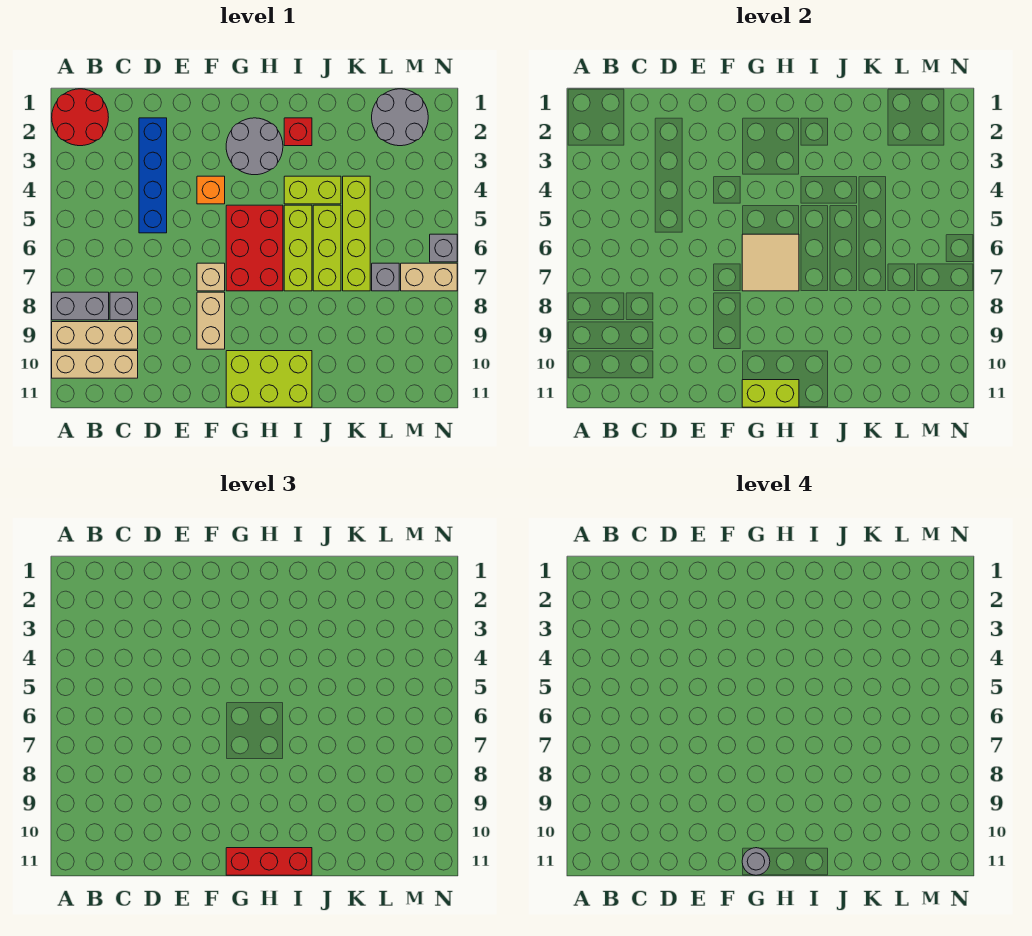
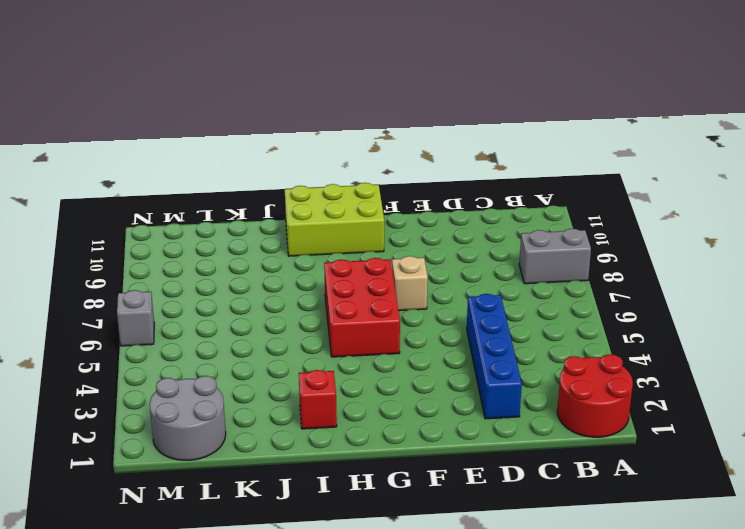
none -> tan brick A9:C9 level 1
none -> tan brick A10:C10 level 1
none -> grey brick C8 level 1

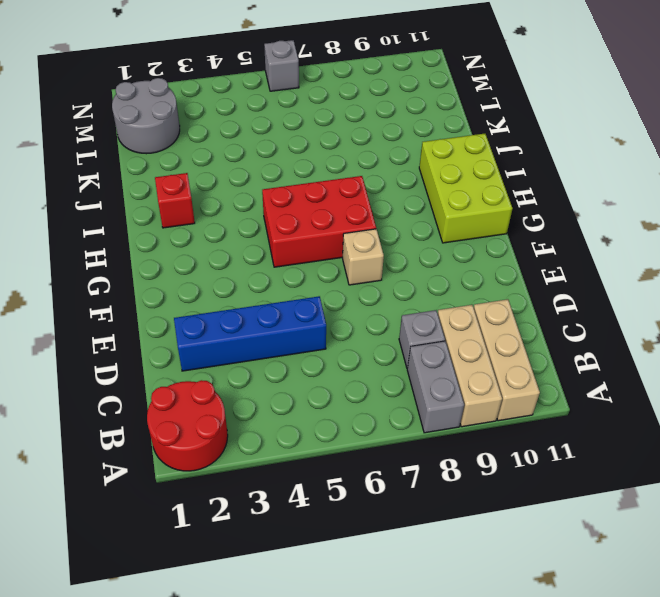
none -> orange brick F4 level 1
none -> tan brick F8:F9 level 1
none -> grey round brick G2:H3 level 1

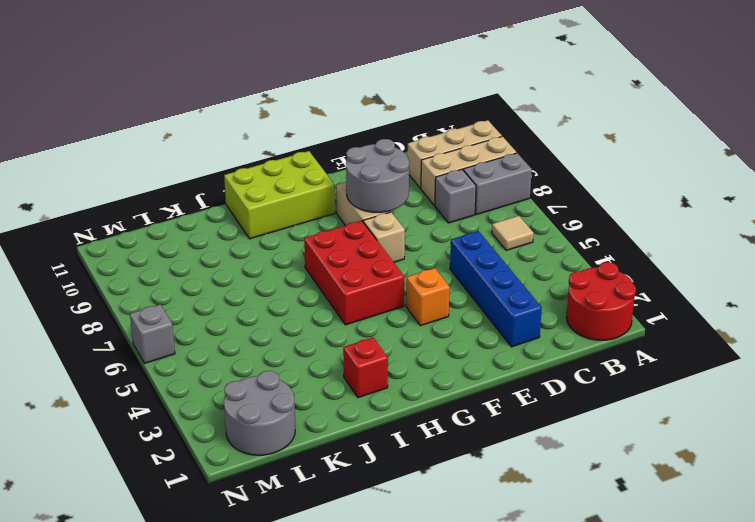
tan tile B6 level 1 -> none
grey round brick E8:F9 level 2 -> grey round brick G2:H3 level 1
none -> lime brick I4:J4 level 1
none -> lime brick I5:I7 level 1
none -> lime brick J5:J7 level 1

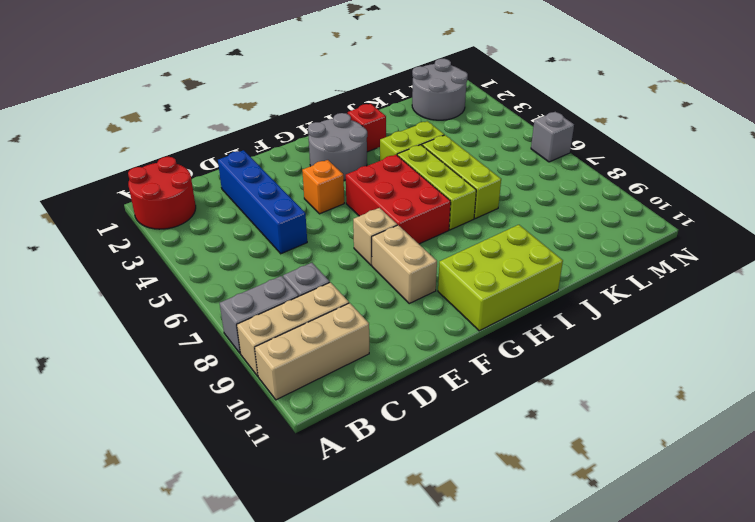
none -> lime brick K4:K7 level 1
none -> grey brick L7 level 1
none -> tan brick M7:N7 level 1

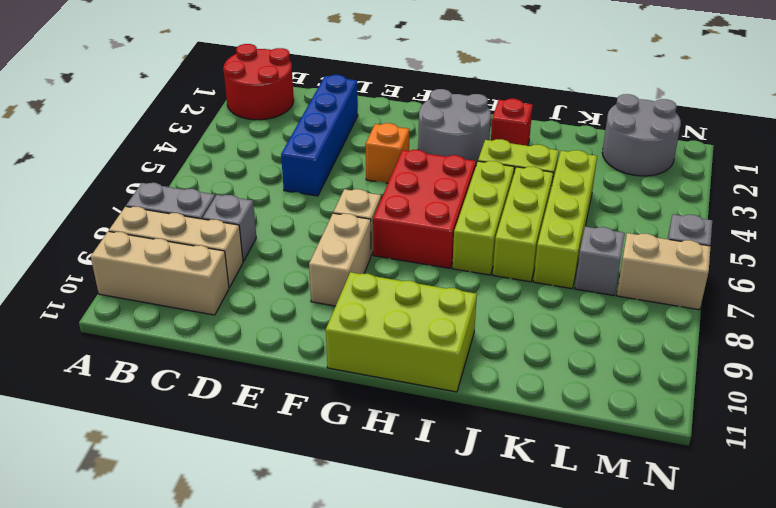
none -> tan tile G6:H7 level 2
none -> lime brick G11:H11 level 2
none -> red brick G11:I11 level 3

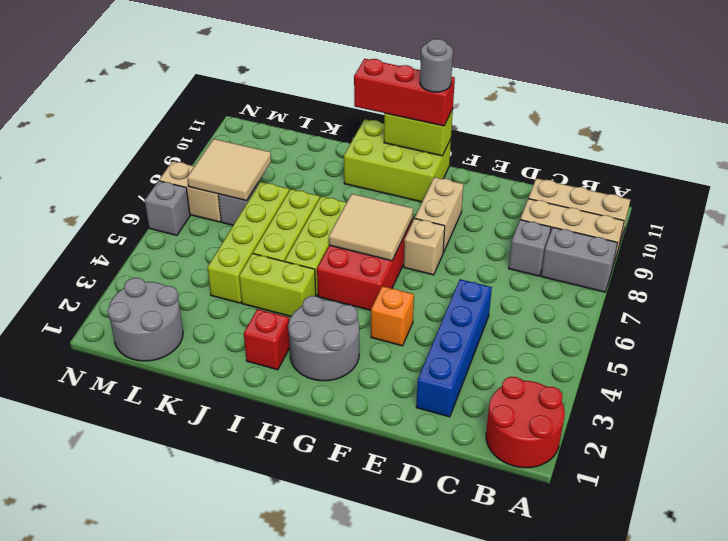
tan tile L7:M8 level 2 -> none

